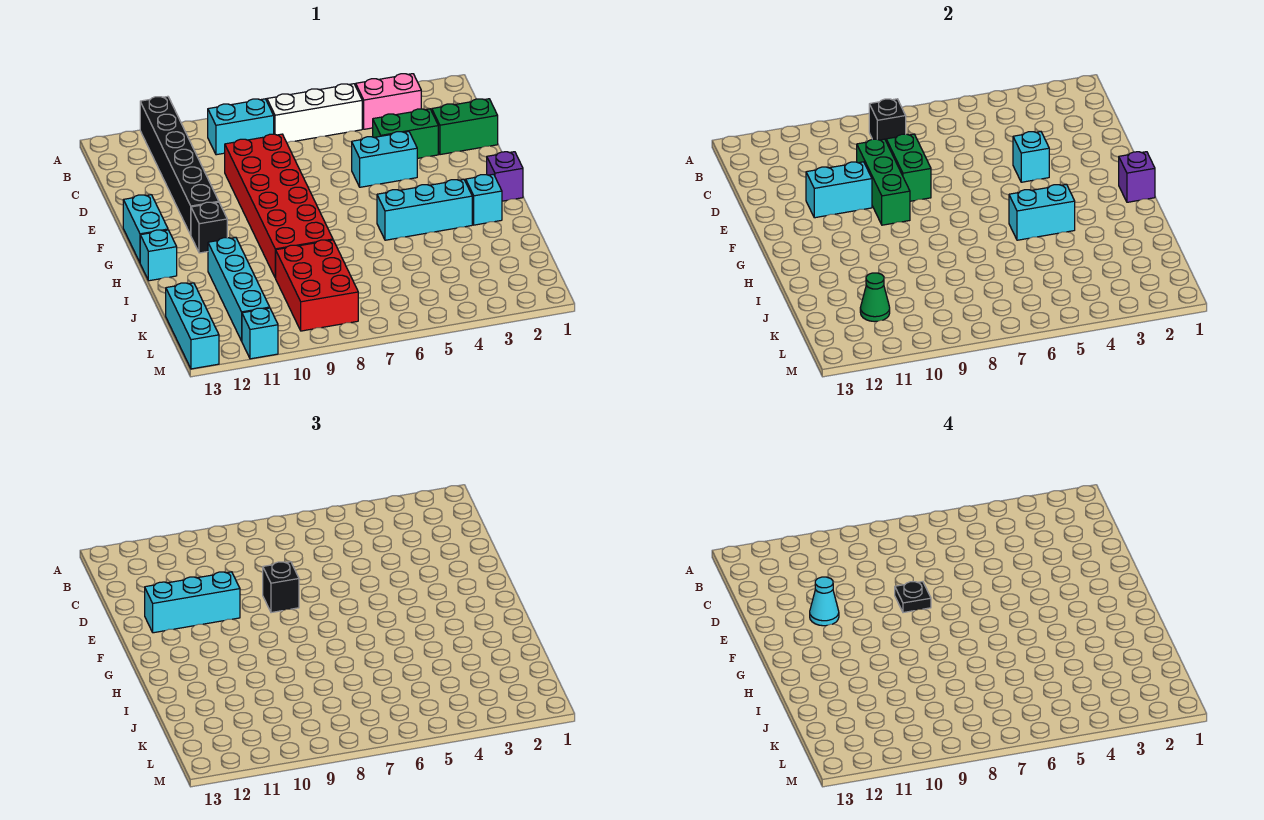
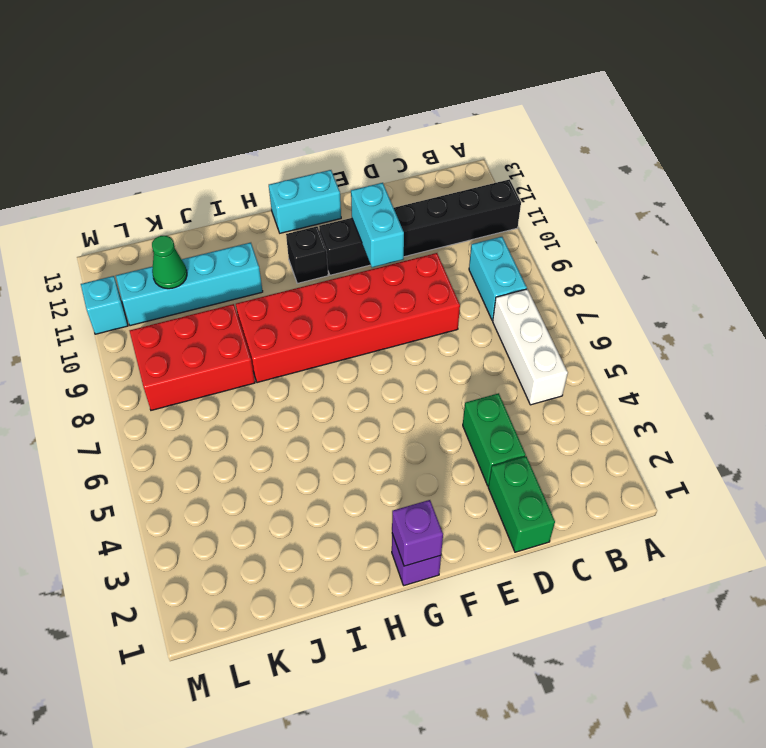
none -> pink brick B3:B4 level 1
none -> cyan brick E4:E5 level 1
none -> cyan brick H2 level 1
none -> cyan brick H3:H5 level 1

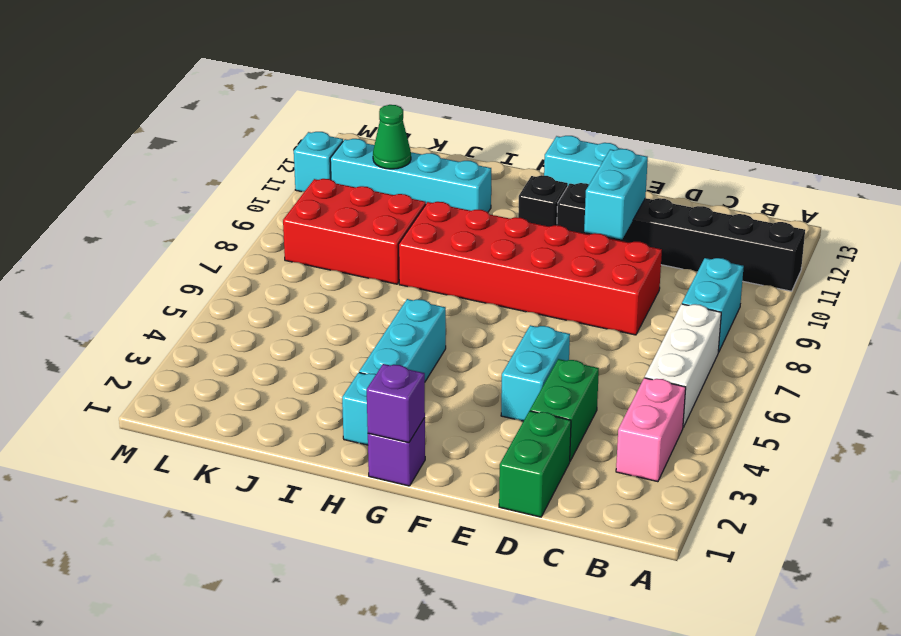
none -> cyan brick H13 level 1
none -> cyan brick K13:M13 level 1
none -> black brick B8 level 2
none -> green brick D8:E8 level 2

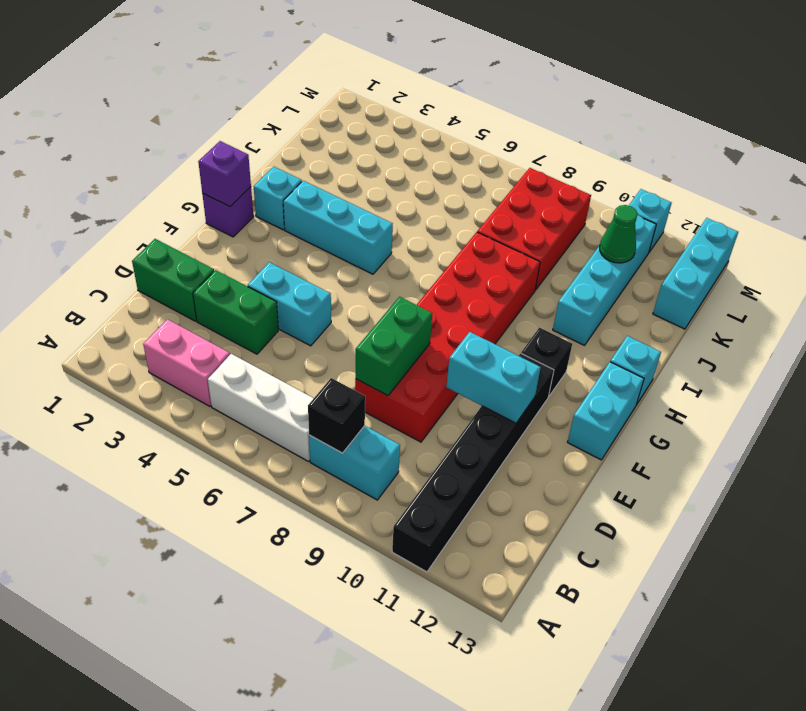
none -> green brick D9:F9 level 2
none -> cyan brick E4 level 2
none -> cyan brick H4:H5 level 2
none -> black brick E8 level 3

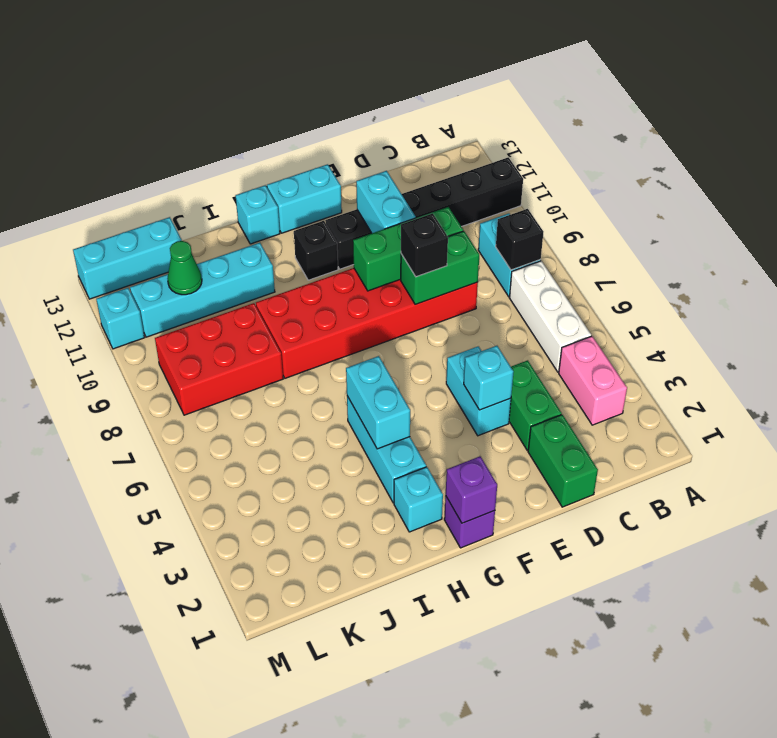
none -> cyan brick E10:E12 level 3
none -> black plate E8 level 4
none -> cyan cone E11 level 4

